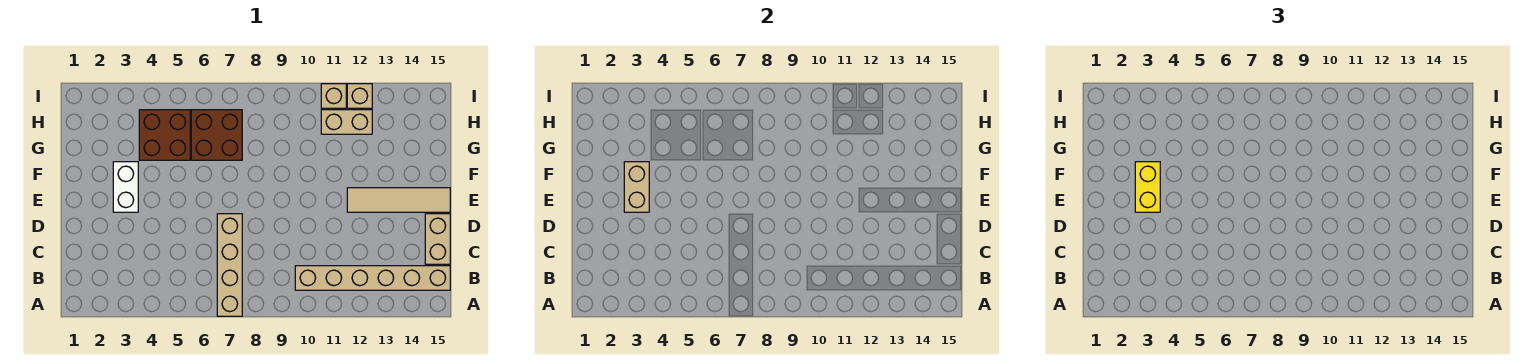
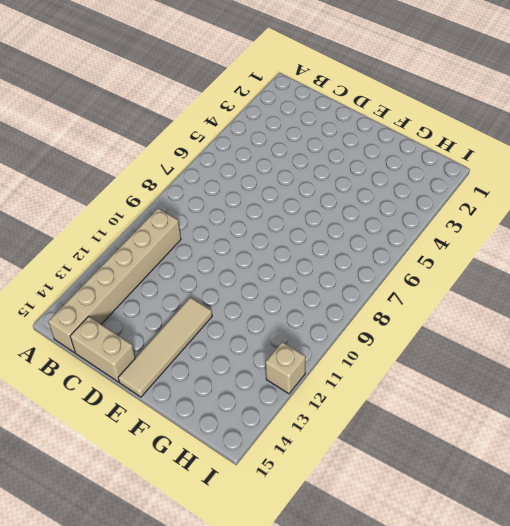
none -> tan brick A7:D7 level 1
none -> white brick E3:F3 level 1
none -> brown brick G4:H5 level 1

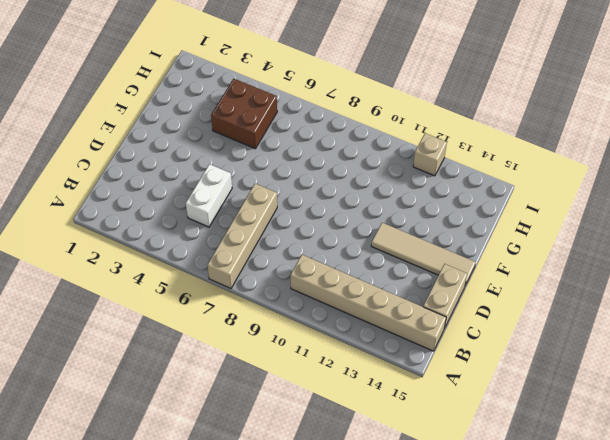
white brick C5:D5 level 1 -> white brick E3:F3 level 1
none -> brown brick G6:H7 level 1
none -> tan brick H11:H12 level 1
none -> tan brick I11 level 1

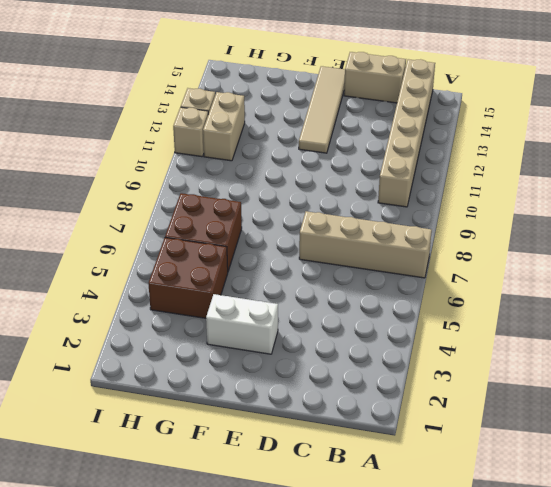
none -> tan brick E3:F3 level 2
none -> yellow brick E3:F3 level 3

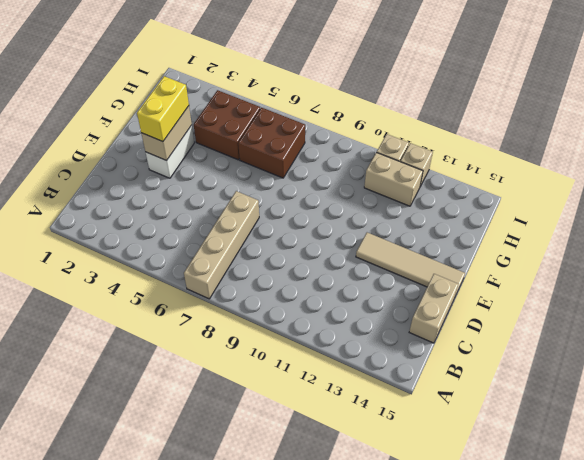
none -> tan brick B10:B15 level 1

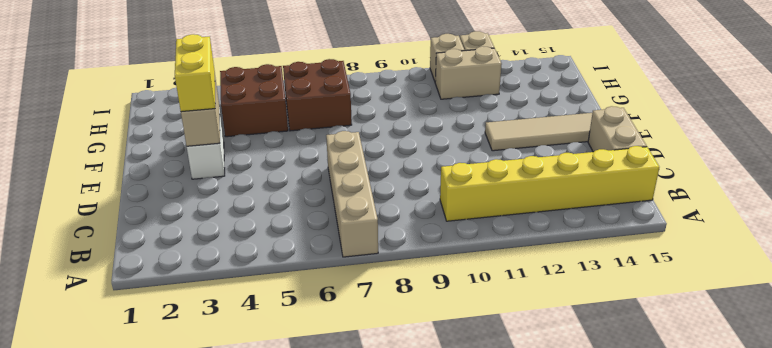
yellow brick B10:B15 level 1 -> tan brick B10:B15 level 1

